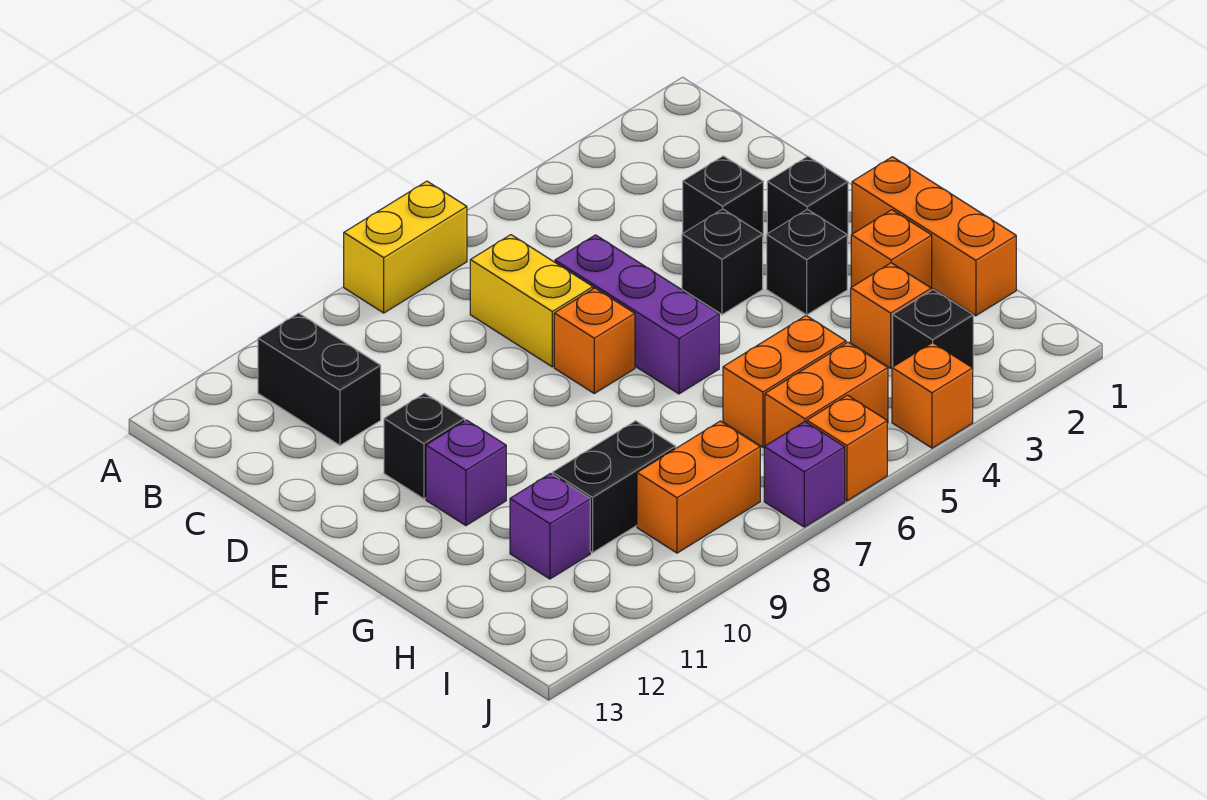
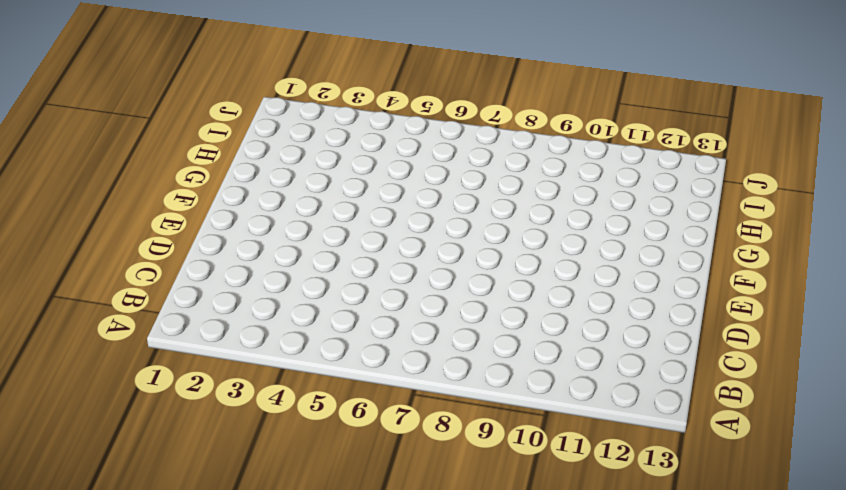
none -> yellow brick A7:A8 level 1
none -> black brick B11:C11 level 1
none -> yellow brick C7:D7 level 1

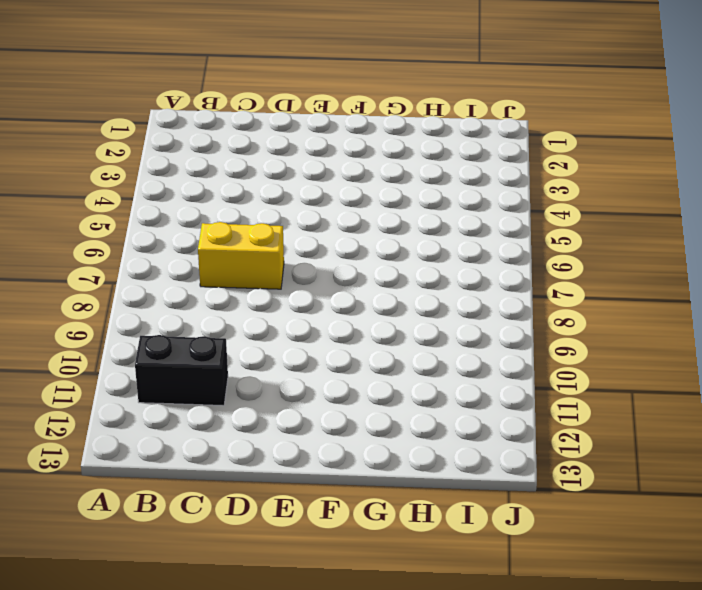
none -> yellow brick A7:A8 level 1
none -> black brick D3 level 1
none -> purple brick D6:F6 level 1

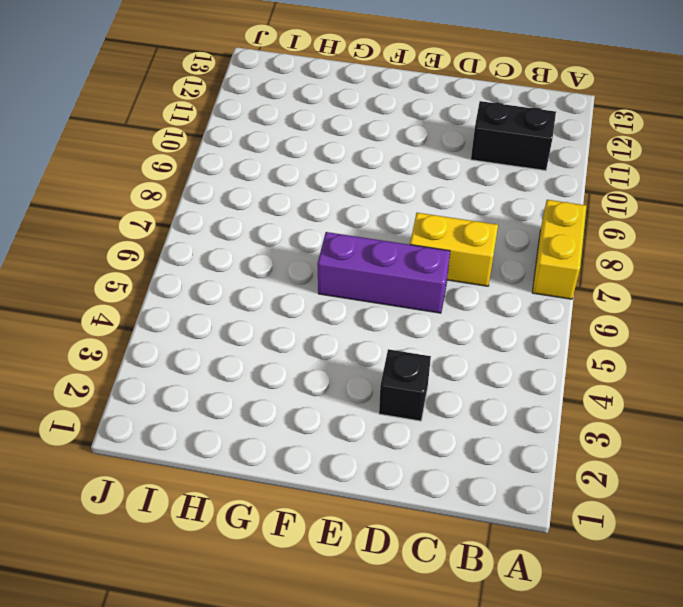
none -> black brick E2 level 1
none -> black brick E4 level 1
none -> orange brick E7 level 1

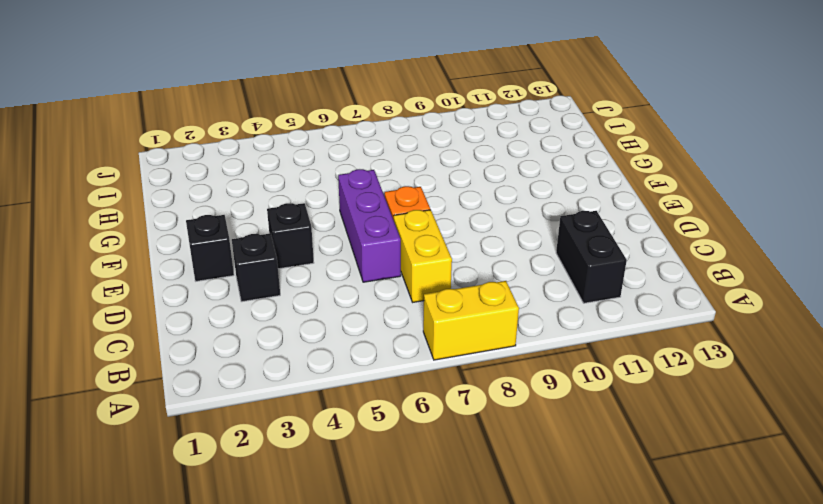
none -> black brick E11 level 1
none -> orange brick F1:H1 level 1
none -> black brick F3 level 1

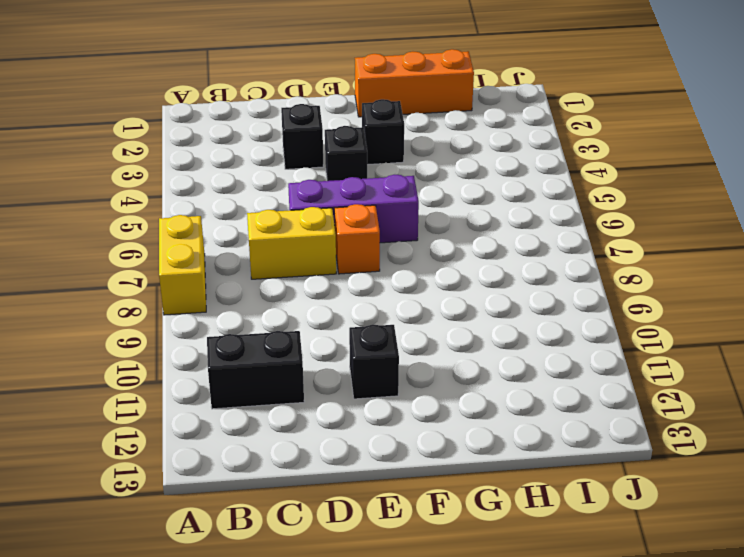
none -> black brick E2 level 1
none -> purple brick F11 level 1
none -> orange brick G2 level 1

